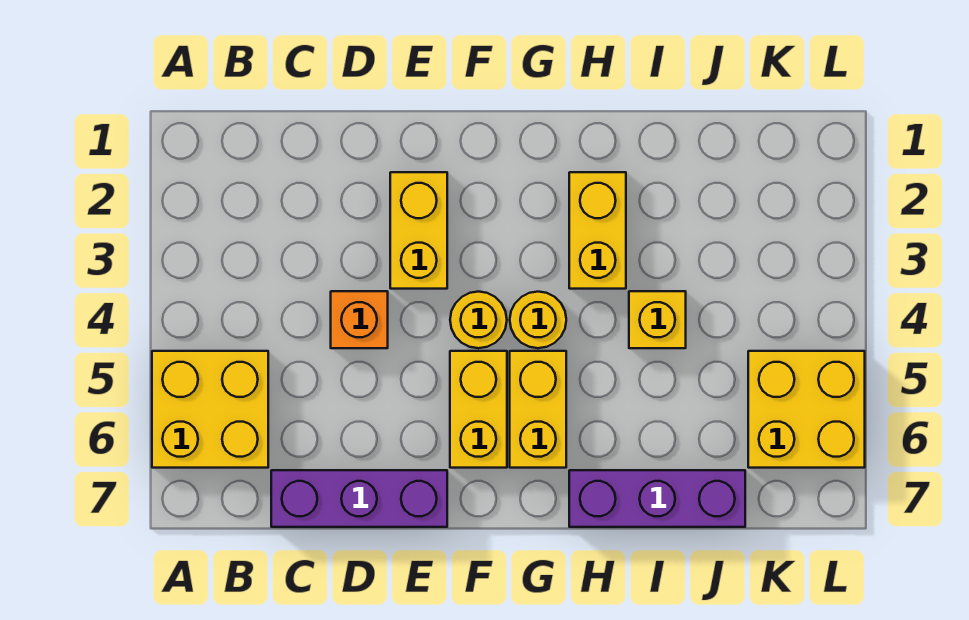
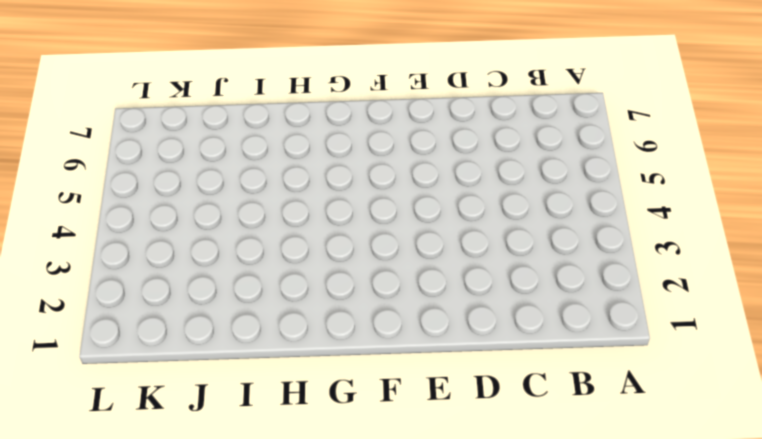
none -> yellow brick A5:B6 level 1
none -> purple brick C7:E7 level 1
none -> orange brick D4 level 1

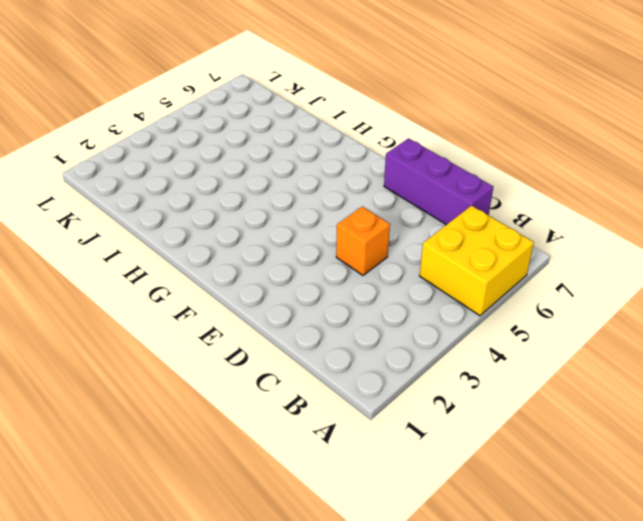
none -> yellow brick E2:E3 level 1
none -> yellow round brick F4 level 1
none -> yellow brick F5:F6 level 1

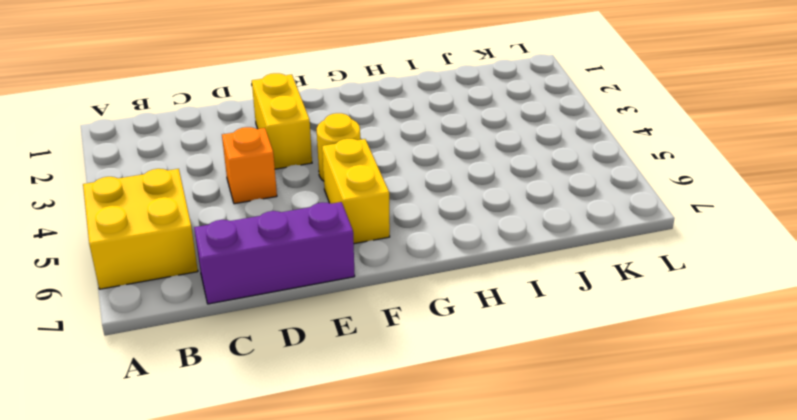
none -> yellow round brick G4 level 1
none -> yellow brick G5:G6 level 1
none -> yellow brick H2:H3 level 1

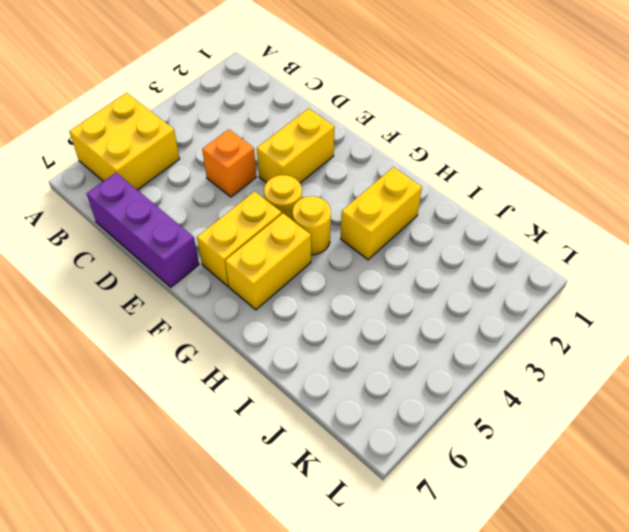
none -> purple brick H7:J7 level 1
none -> yellow brick I4 level 1
none -> yellow brick K5:L6 level 1

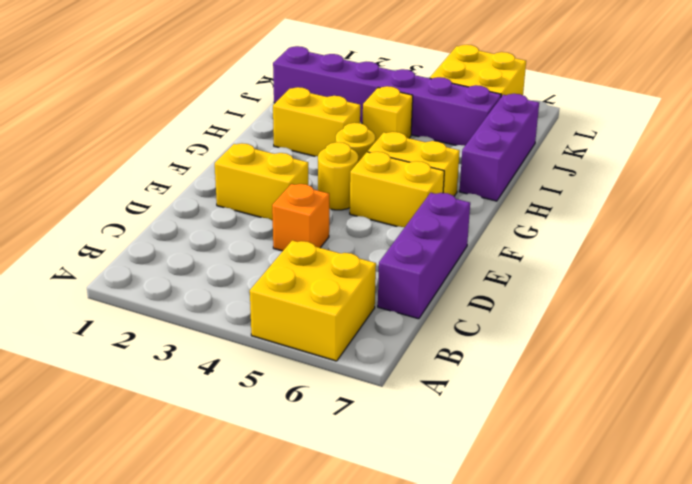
purple brick J1:J6 level 1 -> none

